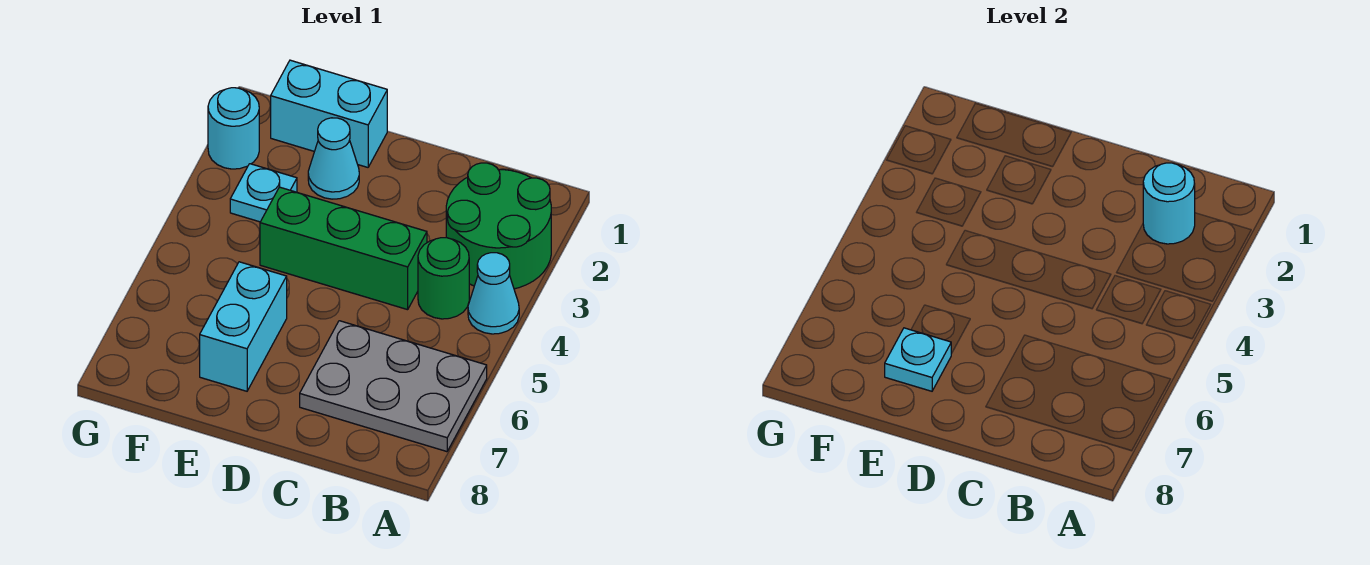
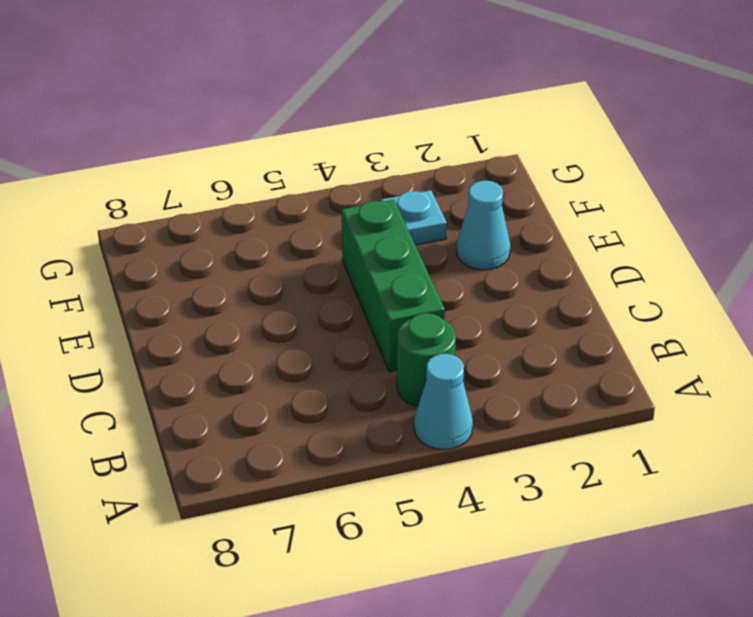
none -> green round brick A2:B3 level 1
none -> grey plate A6:C7 level 1
none -> cyan brick E1:F1 level 1

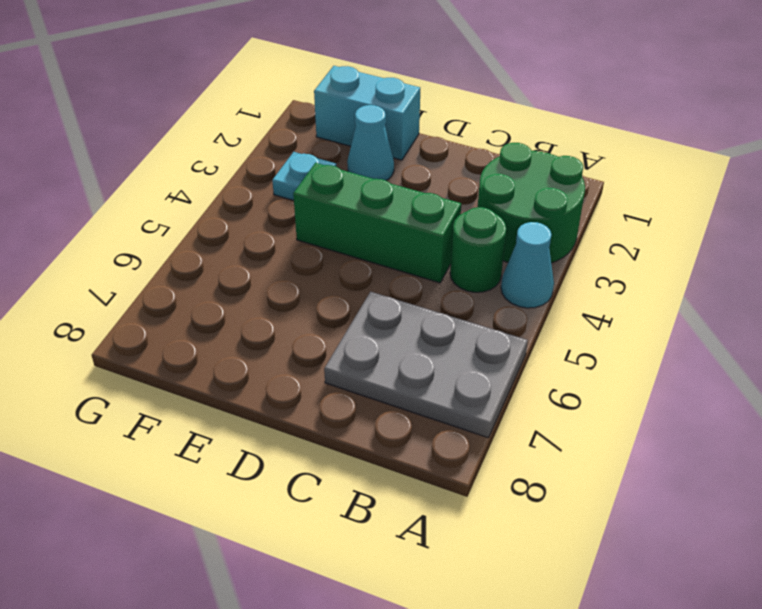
none -> cyan brick E6:E7 level 1
none -> cyan round brick G2 level 1
none -> cyan round brick B2 level 2

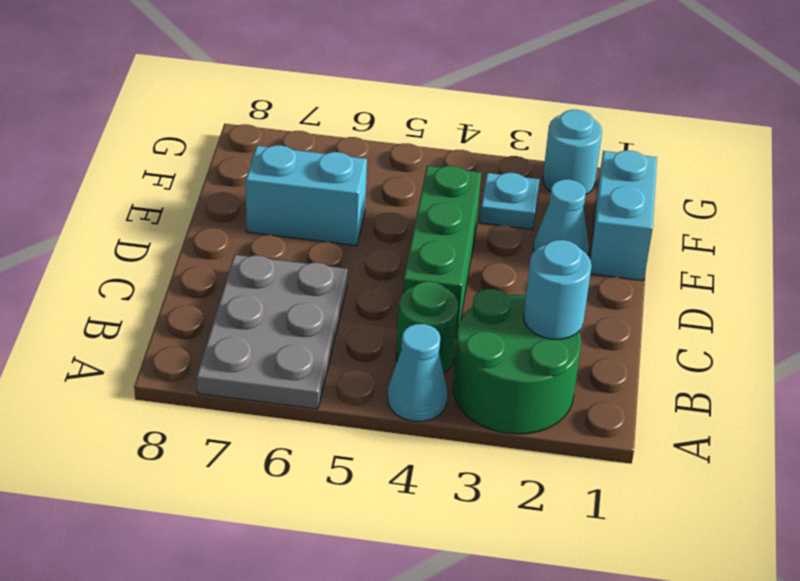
none -> cyan plate E7 level 2

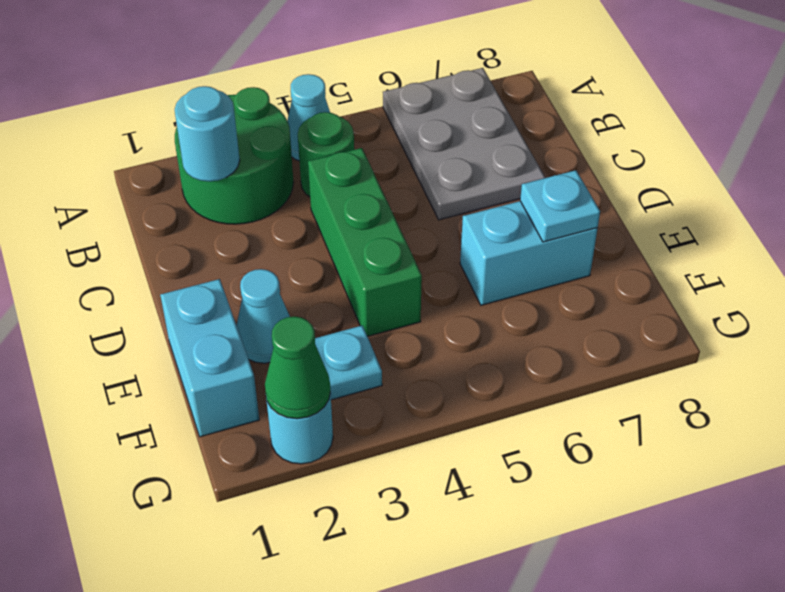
green cone G2 level 2 -> none

